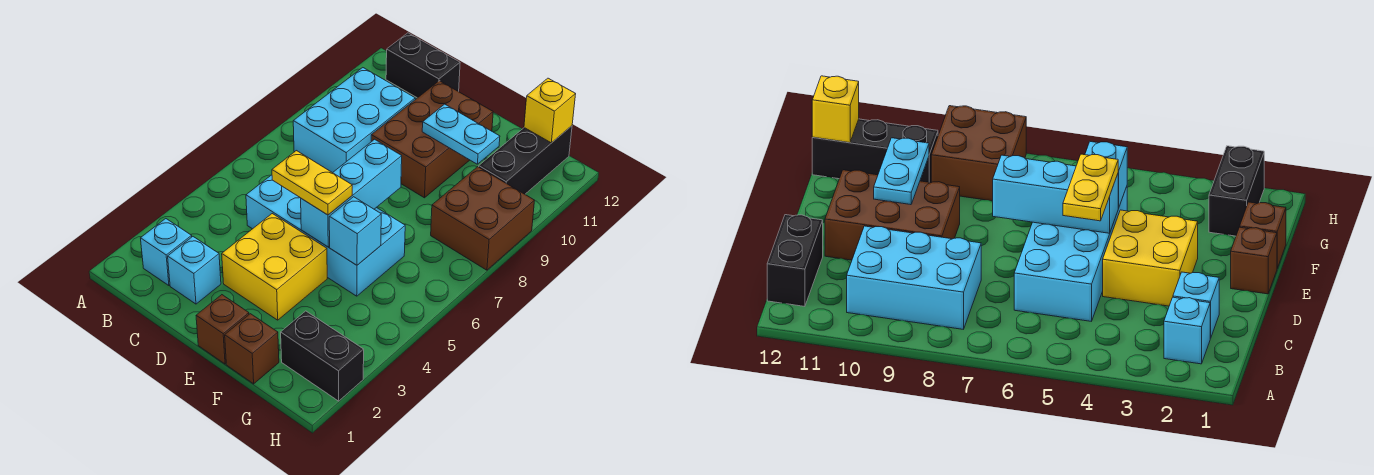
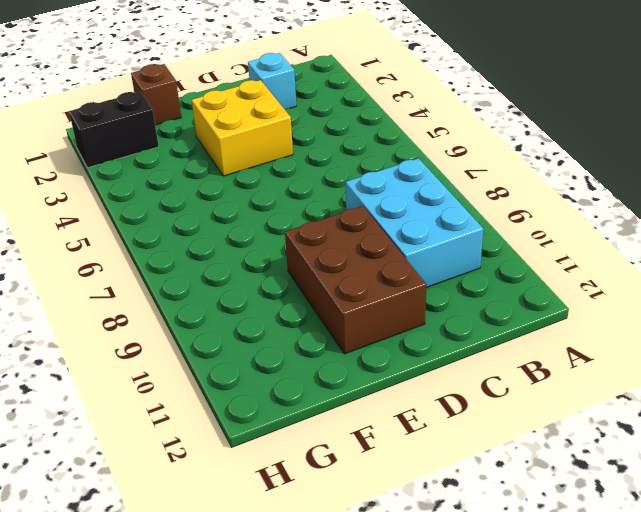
none -> cyan brick B2 level 1
none -> black brick B12:C12 level 1
none -> cyan brick C5:F6 level 1

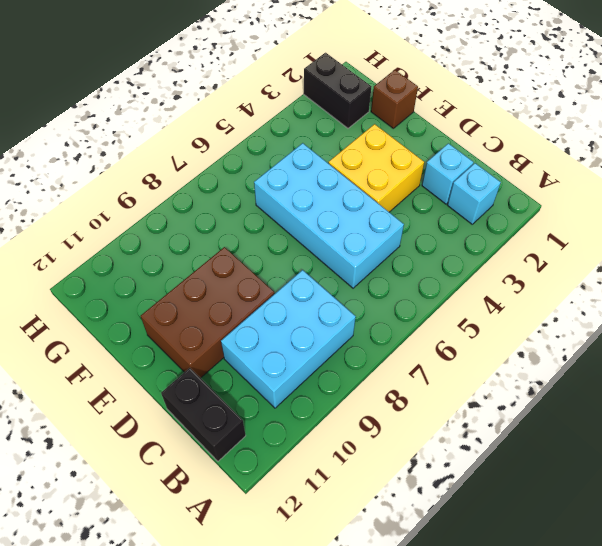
none -> brown brick E1 level 1
none -> brown brick G8:H9 level 1
none -> black brick G10:G12 level 1

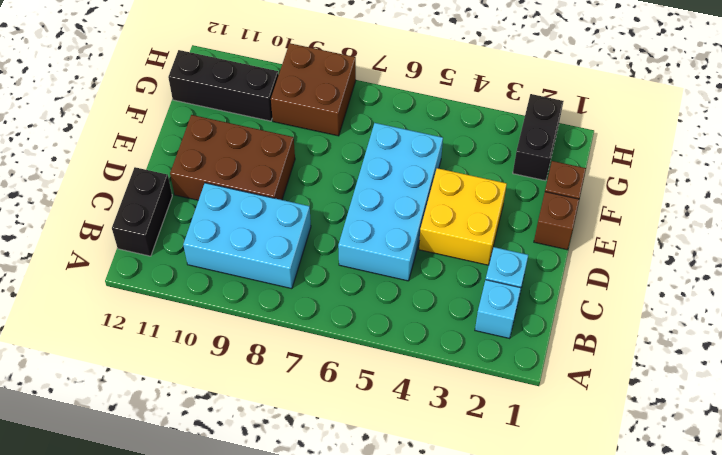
none -> cyan brick E5:E7 level 2
none -> cyan plate E10:F10 level 2
none -> cyan brick F5 level 2

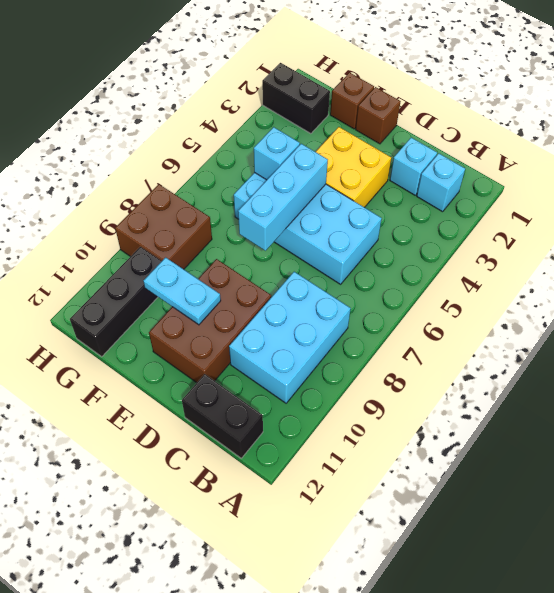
none -> yellow brick G12 level 2
none -> yellow plate D5:E5 level 3

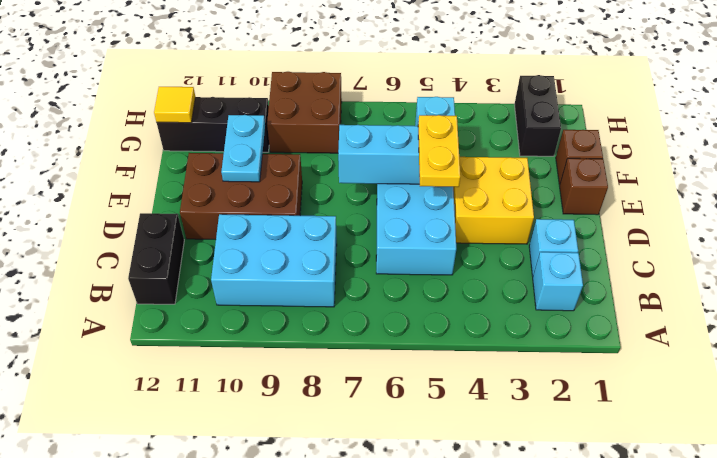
yellow tile G12 level 2 -> yellow brick G12 level 2

